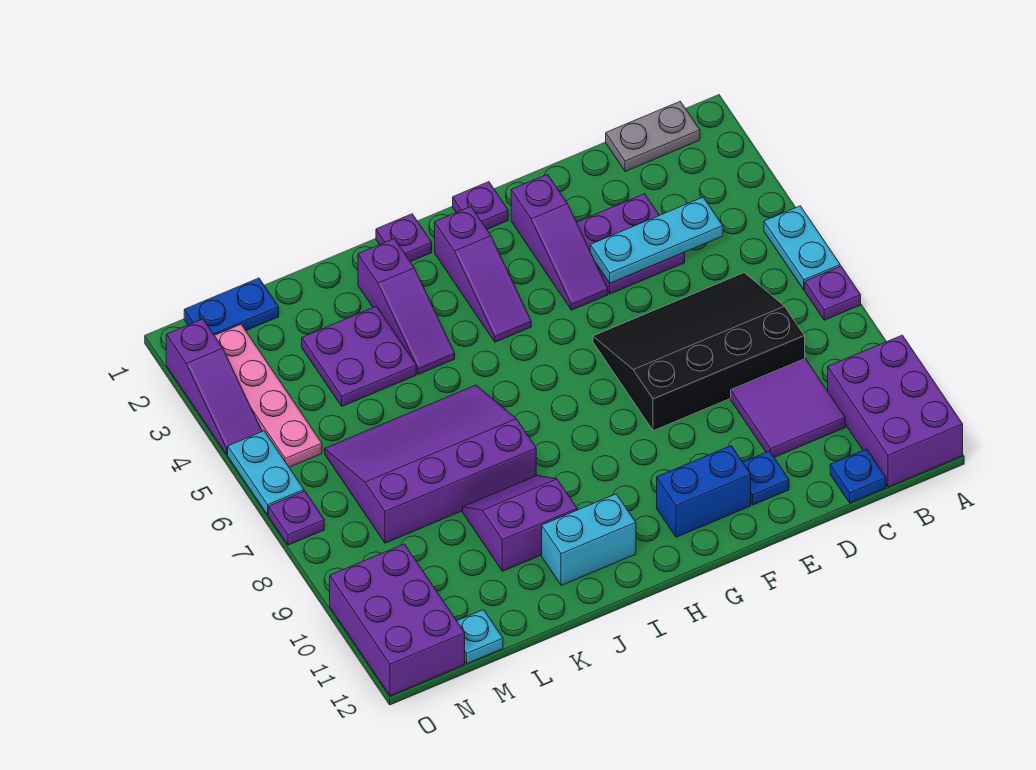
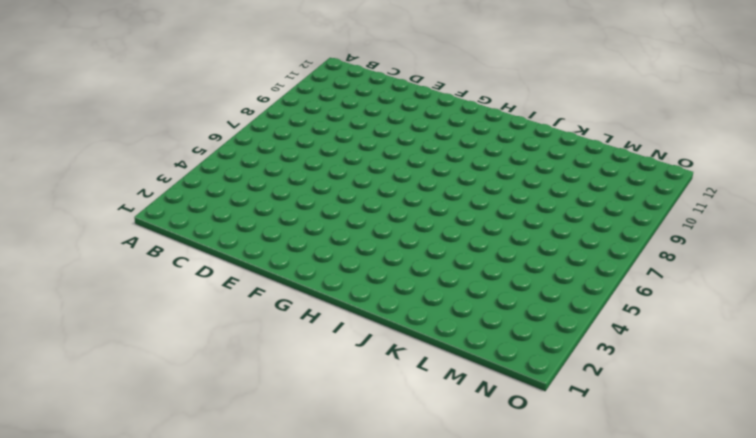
none -> cyan plate A5:A6 level 1
none -> purple plate A7 level 1
none -> purple brick A10:B12 level 1

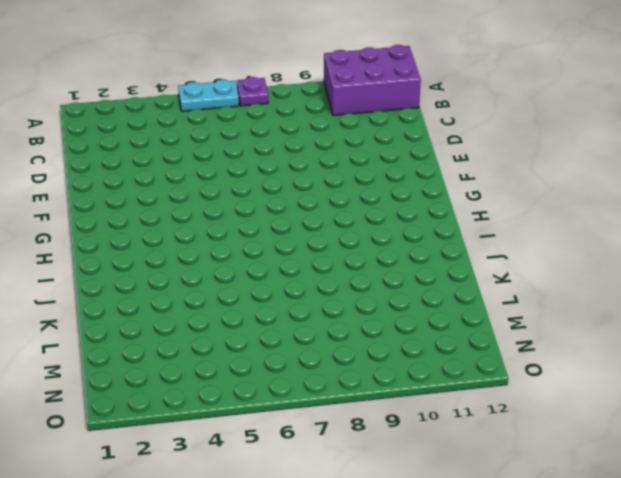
none -> grey plate B1:C1 level 1
none -> black slope C6:F8 level 1 top 8
none -> purple tile C9:D10 level 1

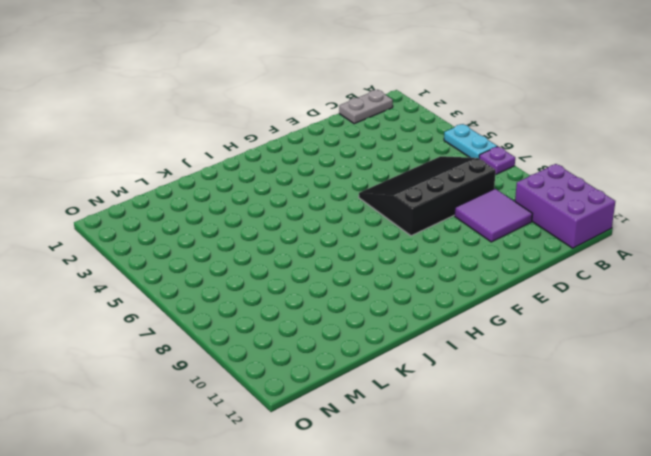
none -> blue plate C12 level 1
none -> purple plate D3:E4 level 1
none -> blue plate E11 level 1

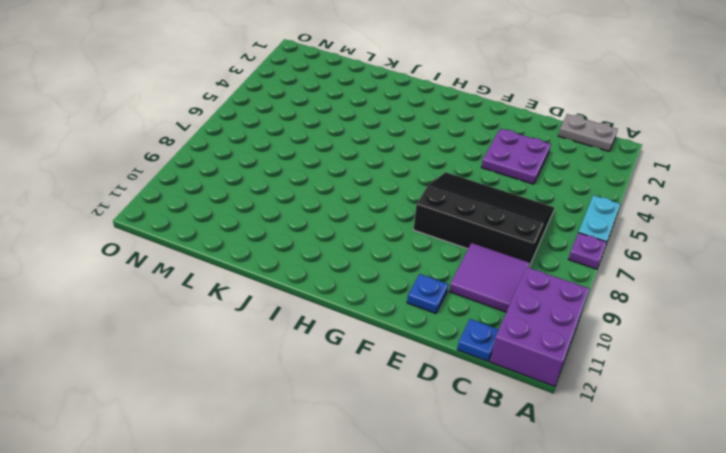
none -> purple slope F2:F4 level 1 top 2
none -> blue brick F11:G11 level 1
none -> purple plate G1 level 1

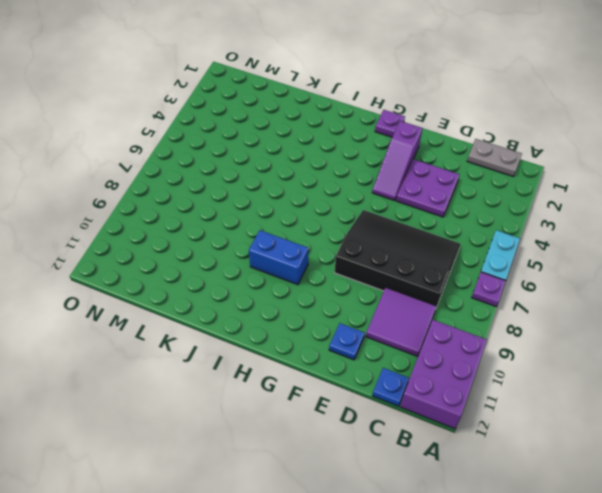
blue brick H9:I9 level 1 -> blue brick F11:G11 level 1
none -> purple slope H2:H4 level 1 top 2
none -> purple plate I1 level 1
none -> cyan brick I11:J11 level 1

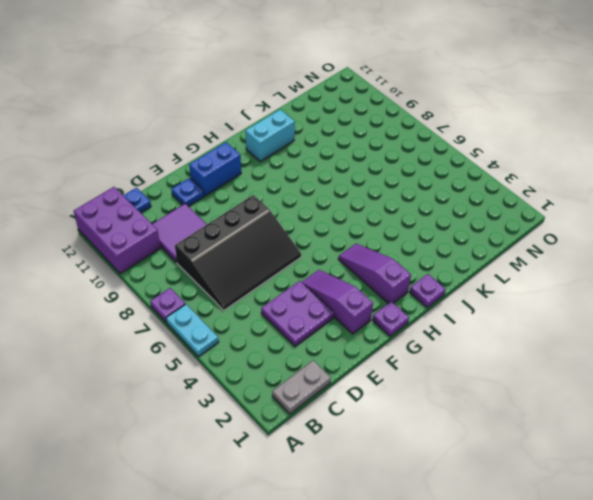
none -> purple slope J2:J4 level 1 top 2
none -> purple slope J6:M8 level 1 top 8
none -> purple slope J9:K10 level 1 top 10

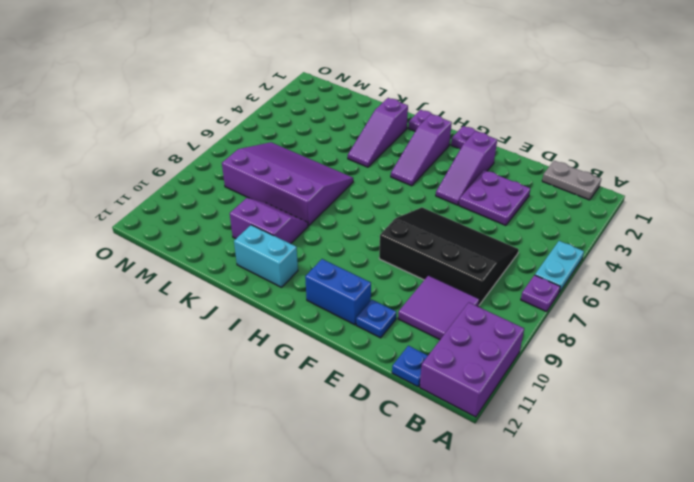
none -> purple plate K3:L4 level 1
none -> blue plate M1:N1 level 1
none -> cyan plate M12 level 1

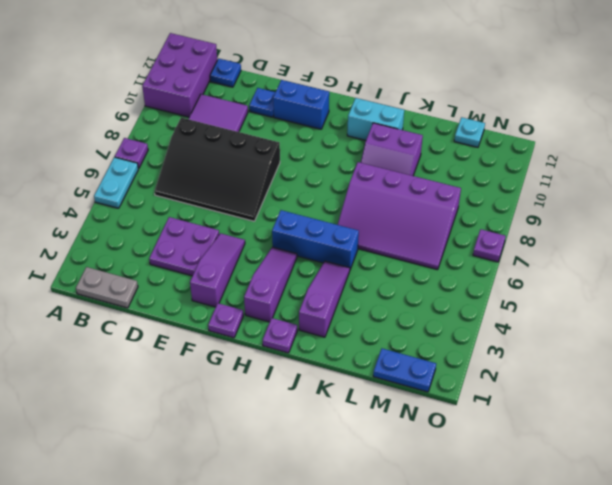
blue brick H5:J5 level 1 -> none
none -> purple plate K3:L4 level 1
none -> pink plate N2:N5 level 1
none -> purple brick N10:O12 level 1

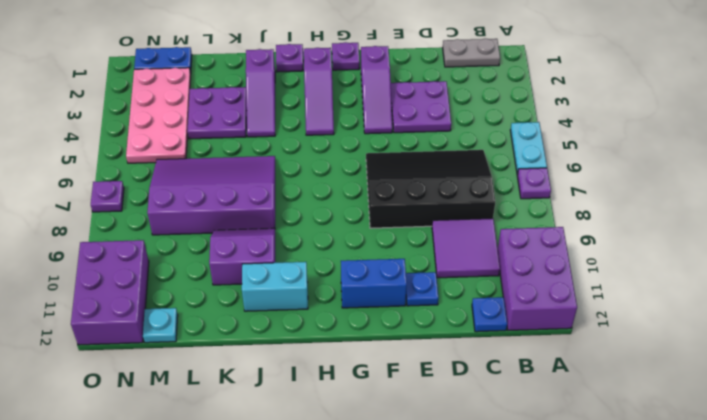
pink plate M2:N5 level 1 -> pink plate N2:N5 level 1
none -> purple slope O2:O4 level 1 top 2
none -> cyan plate O5:O6 level 1
none -> cyan plate C4:E4 level 2

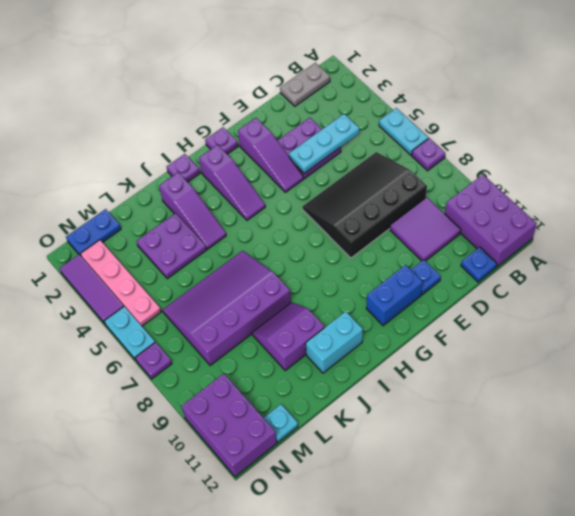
purple tile O2:O4 level 1 -> purple slope O2:O4 level 1 top 2

